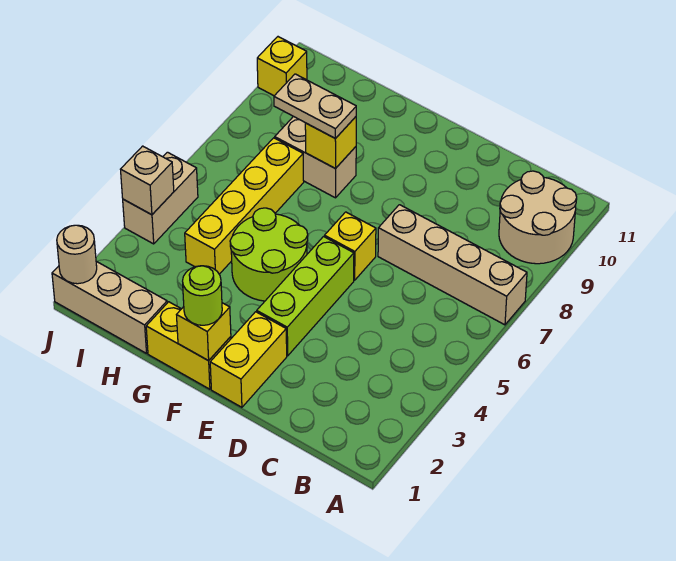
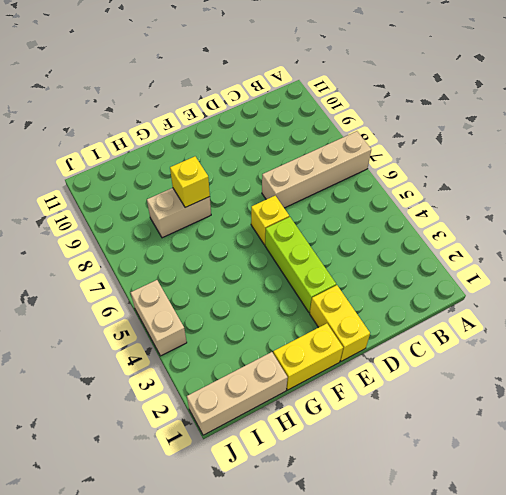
none -> tan round brick A9:B10 level 1
none -> lime round brick F4:G5 level 1
none -> yellow brick H4:H7 level 1

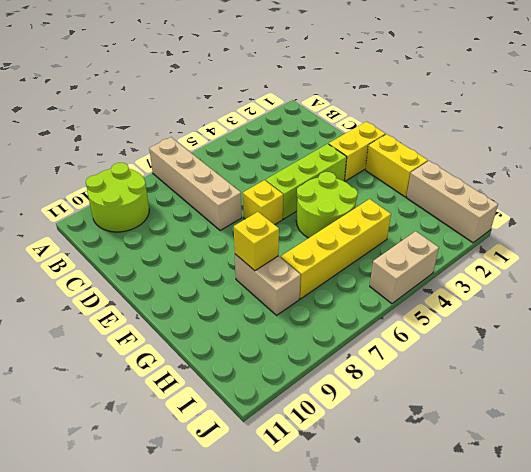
lime round brick A9:B10 level 1 -> tan round brick A9:B10 level 1
none -> yellow brick J10 level 1
none -> yellow brick F1 level 2
none -> tan round brick J1 level 2

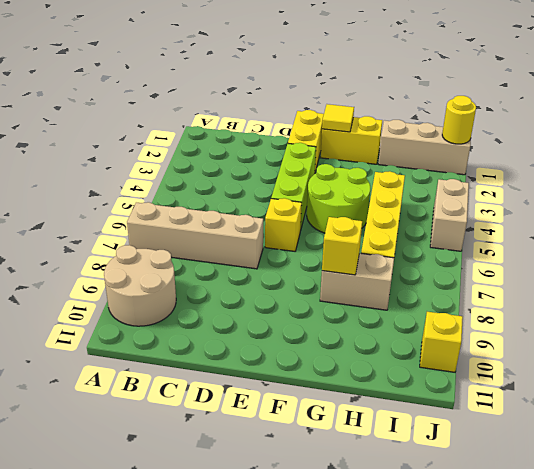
yellow tile F1 level 2 -> yellow brick F1 level 2
yellow round brick J1 level 2 -> tan round brick J1 level 2
none -> tan brick J4 level 2
none -> lime round brick F1 level 3
none -> tan plate G8:H8 level 3

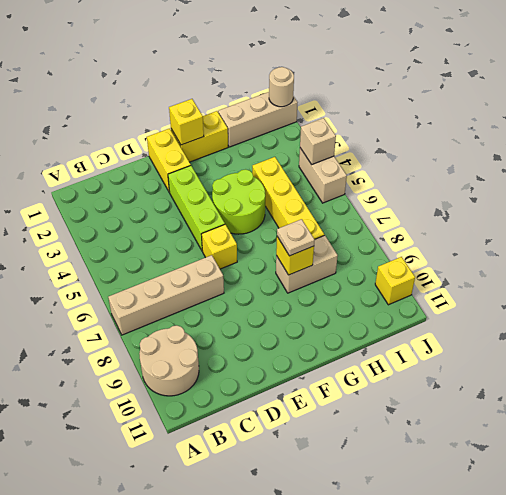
tan plate G8 level 3 -> tan plate G8:H8 level 3
none -> lime round brick F1 level 3

